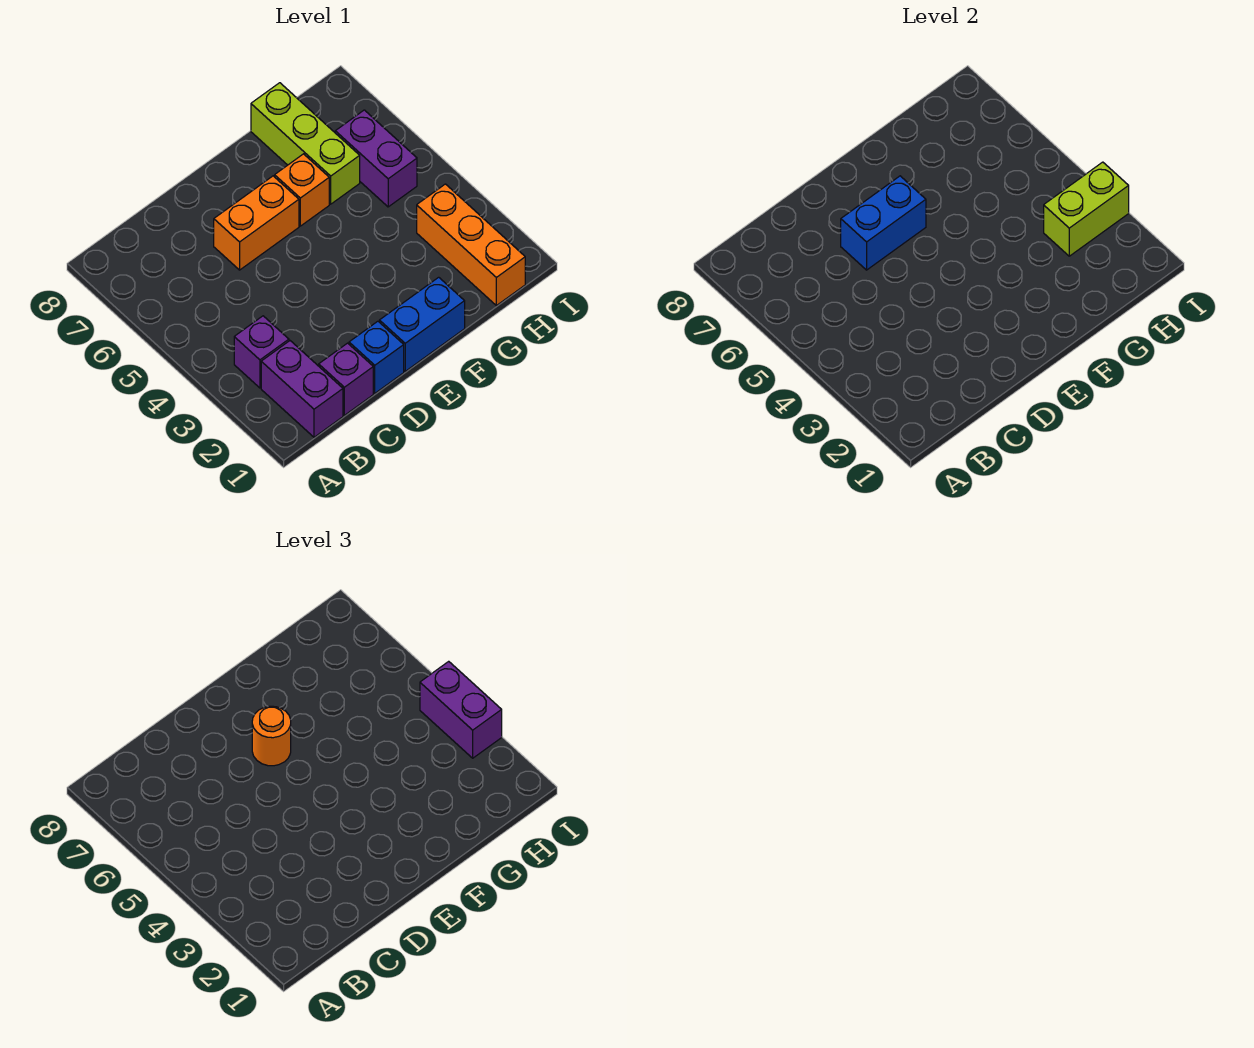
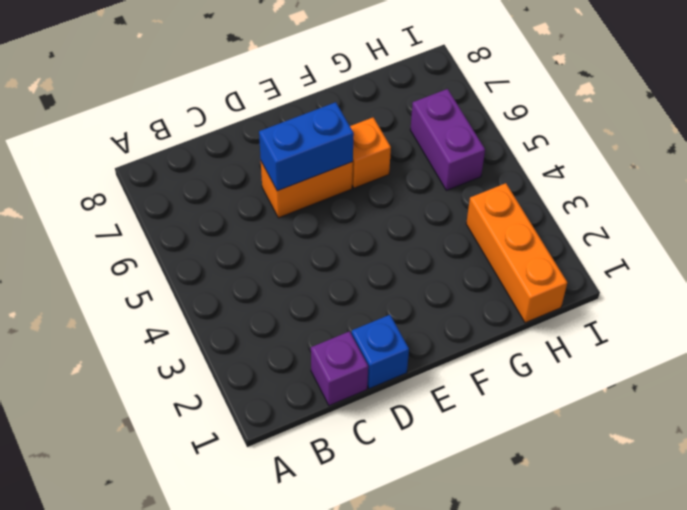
none -> purple brick B1:B2 level 1
none -> purple brick B3 level 1
none -> blue brick E1:F1 level 1

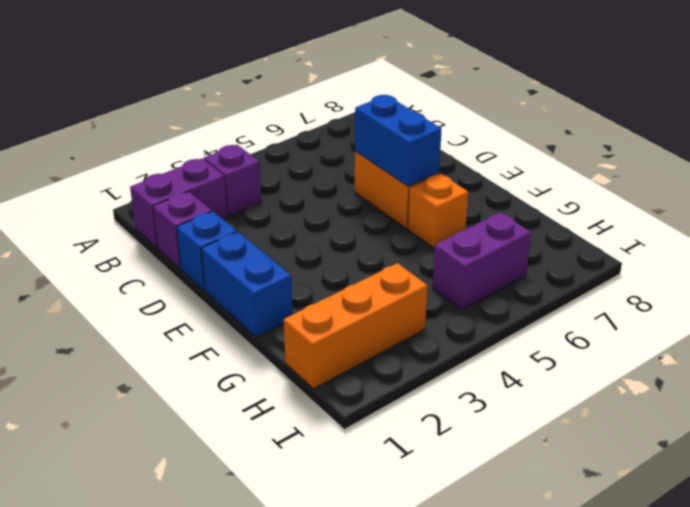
none -> lime brick G6:G8 level 1
none -> lime brick H3:I3 level 2
none -> orange round brick E6 level 3

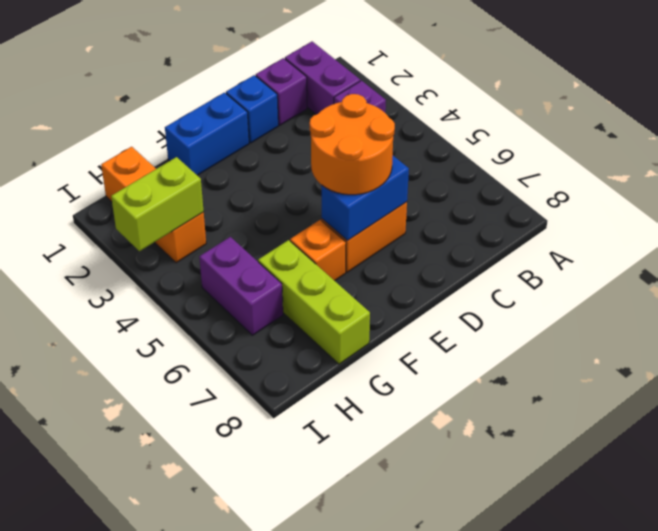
orange round brick D5:E6 level 3 -> orange round brick E6 level 3
none -> purple brick I3:I4 level 3

